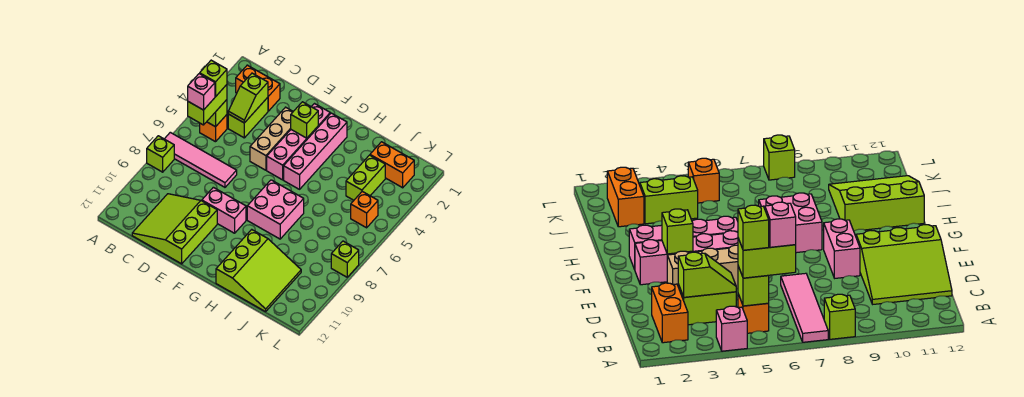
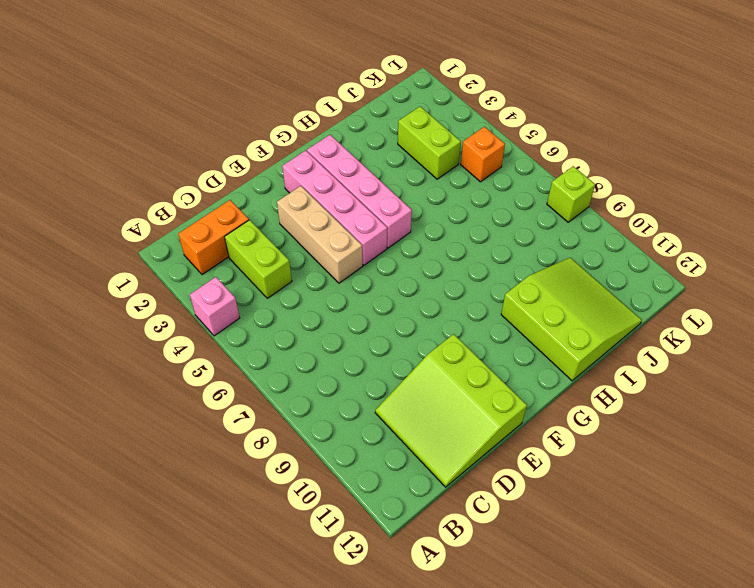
none -> pink tile A7:D7 level 1
none -> lime brick A8 level 1
none -> orange brick B5 level 1

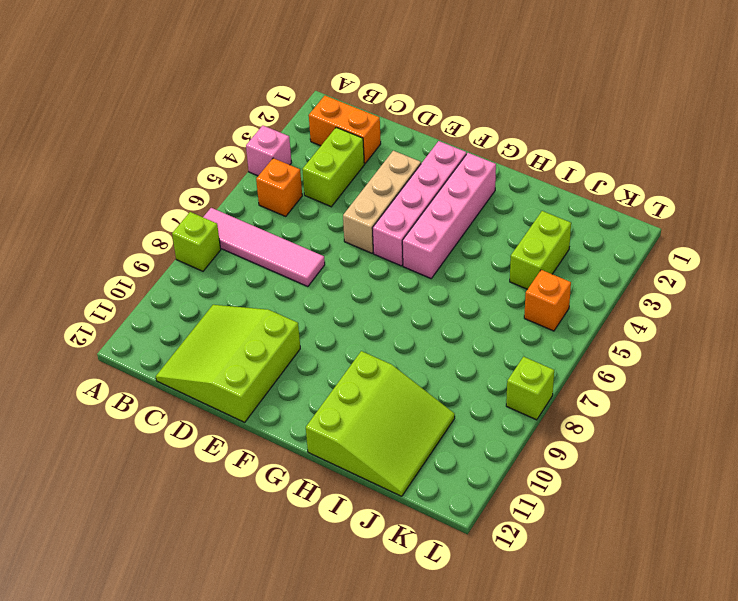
none -> pink brick E9:F9 level 1
none -> pink brick G7:H8 level 1
none -> orange brick J2:K2 level 1

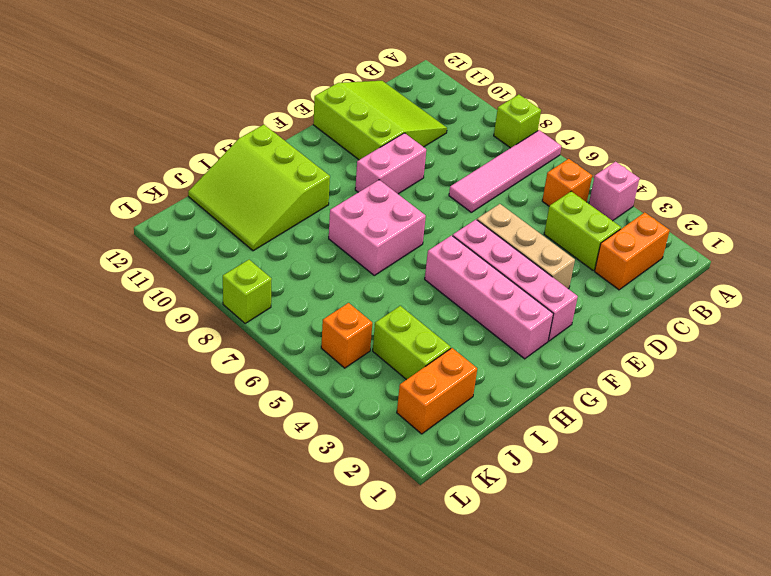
none -> lime brick B5 level 2
none -> lime slope C3:C4 level 2 top 3
none -> lime brick F3 level 2

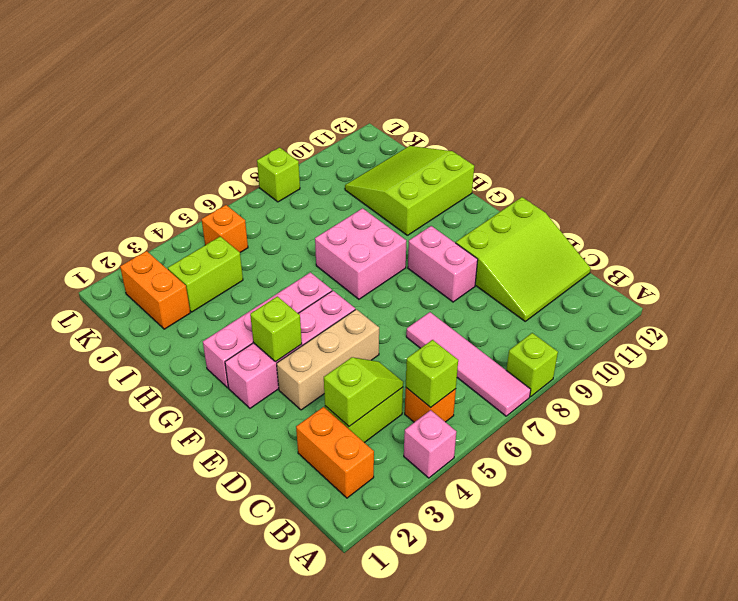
none -> lime brick B5:B6 level 3
none -> lime brick B5 level 4
none -> pink brick B6 level 4

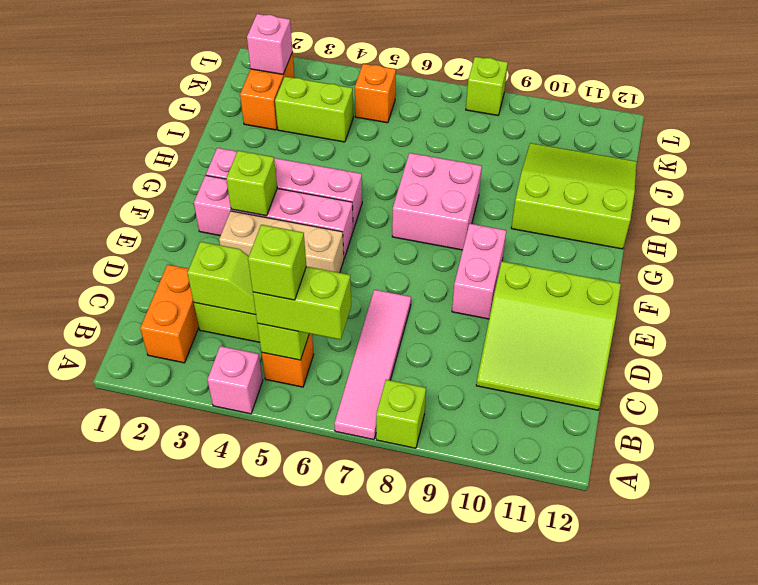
pink brick K2 level 2 -> pink brick B6 level 4

